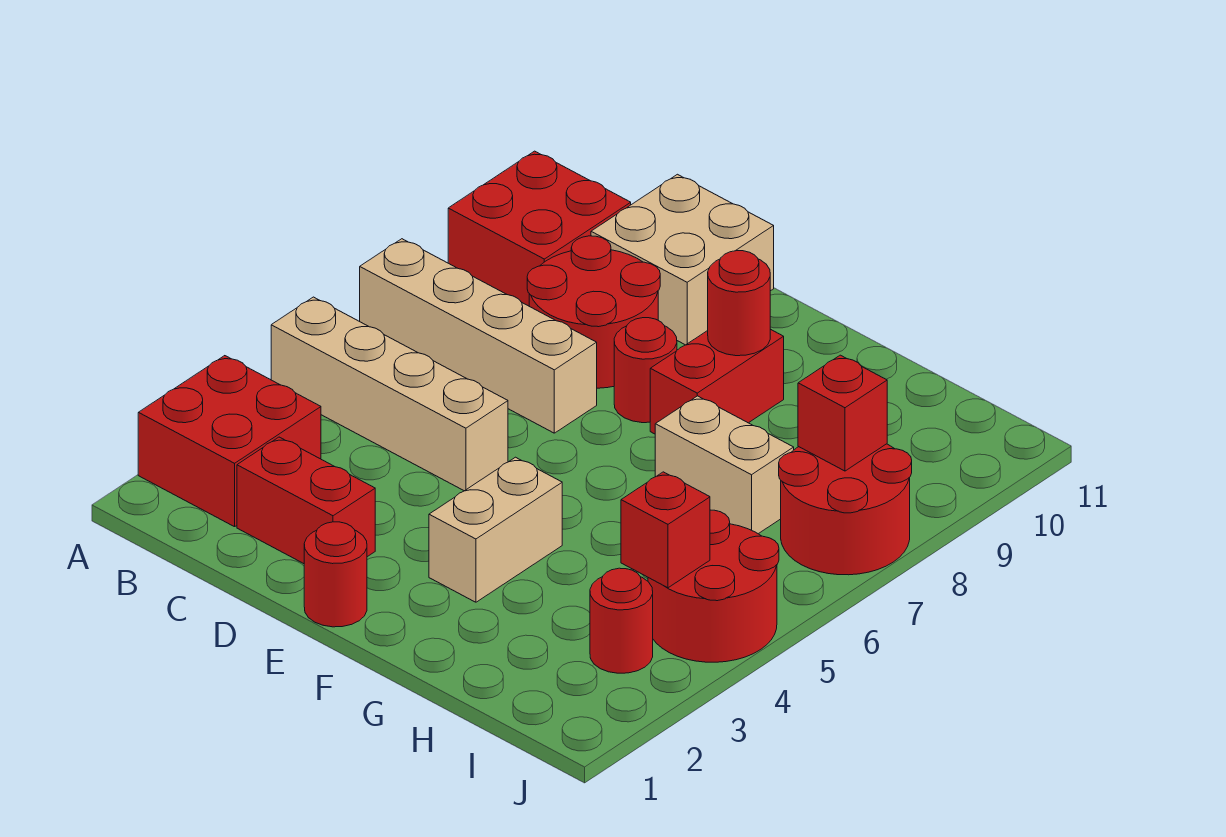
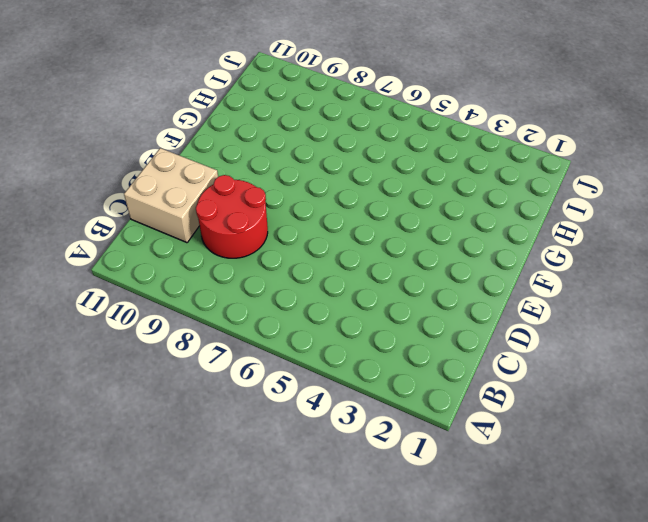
none -> red brick A2:B3 level 1
none -> tan brick A5:D5 level 1
none -> tan brick A7:D7 level 1

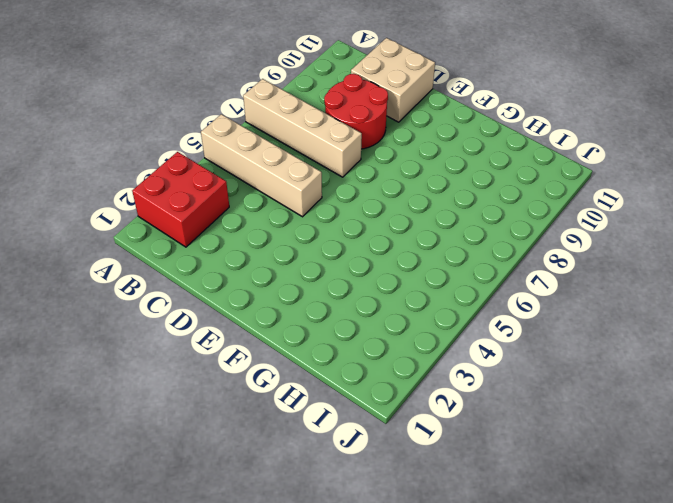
none -> red brick A9:B10 level 1
none -> red brick C2:D2 level 1
none -> red round brick E1 level 1

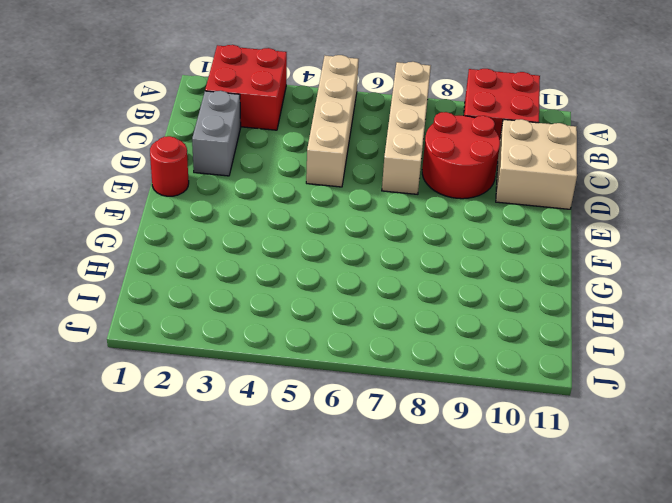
grey brick C2:D2 level 1 -> red brick C2:D2 level 1
none -> red round brick E8 level 1
none -> tan brick F3:F4 level 1
none -> red brick F8:F9 level 1

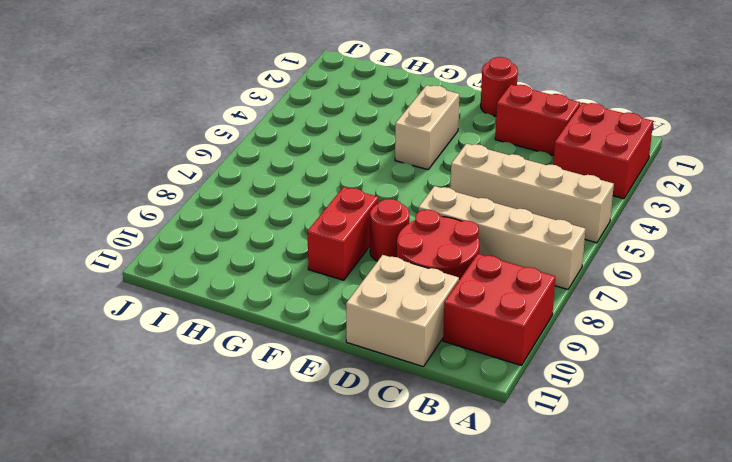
none -> tan brick G7:H7 level 1
none -> red round brick I3 level 1
none -> red round brick I4:J5 level 1

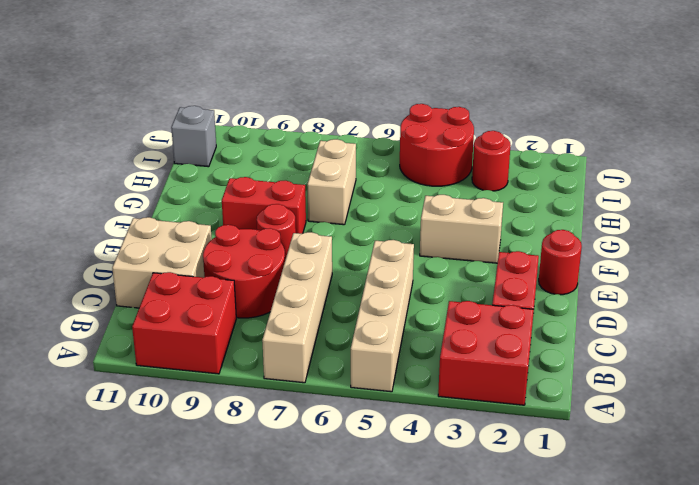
grey brick I11 level 1 -> none
none -> red round brick I7:J8 level 1
none -> red round brick F9 level 2
none -> red brick I4 level 2

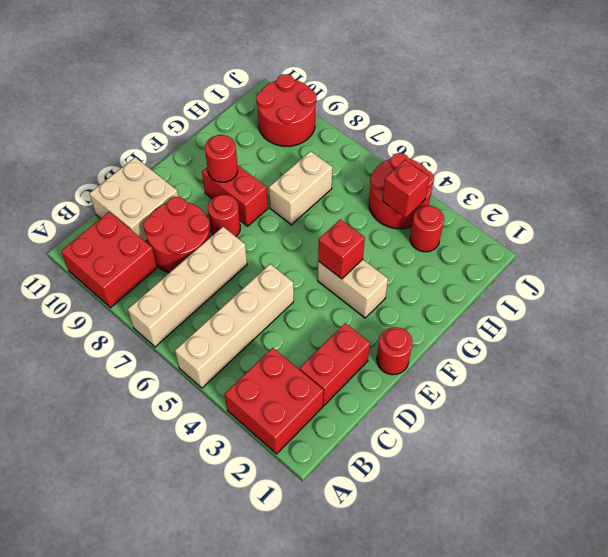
red brick F4 level 2 -> red brick I8 level 2
red round brick I9:J10 level 1 -> red round brick I7:J8 level 1

